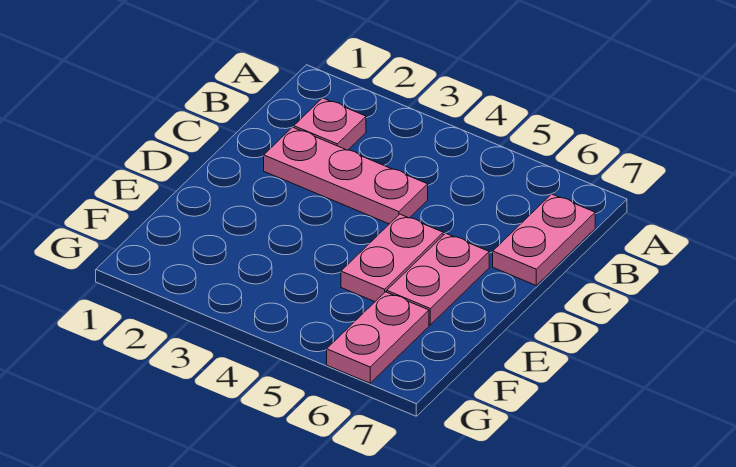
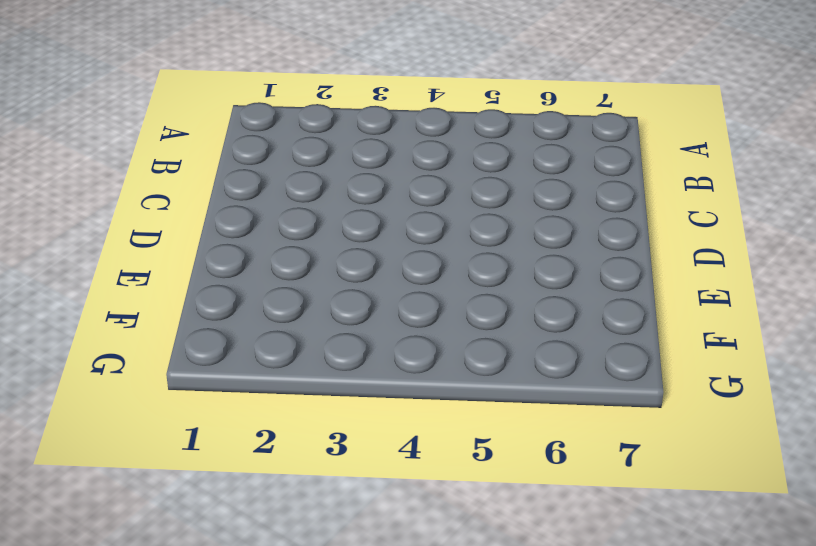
none -> pink plate B2 level 1
none -> pink plate B7:C7 level 1

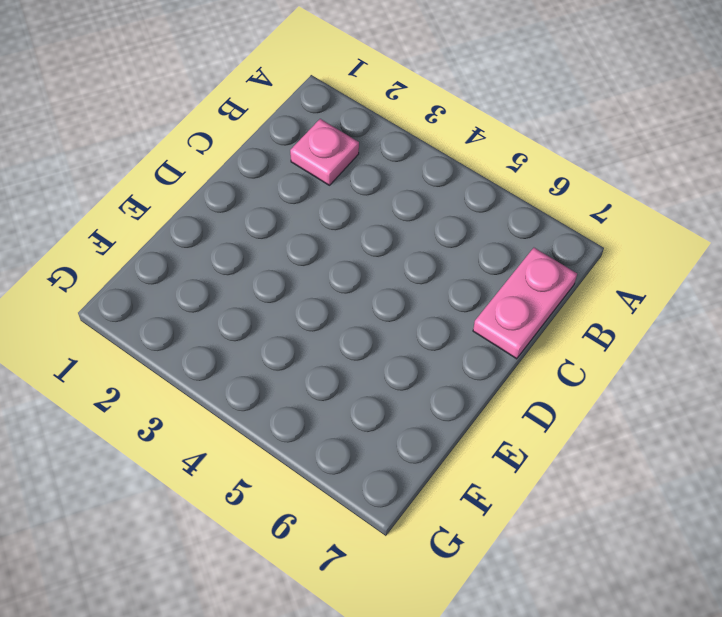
none -> pink plate C2:C4 level 1
none -> pink plate D5:E5 level 1

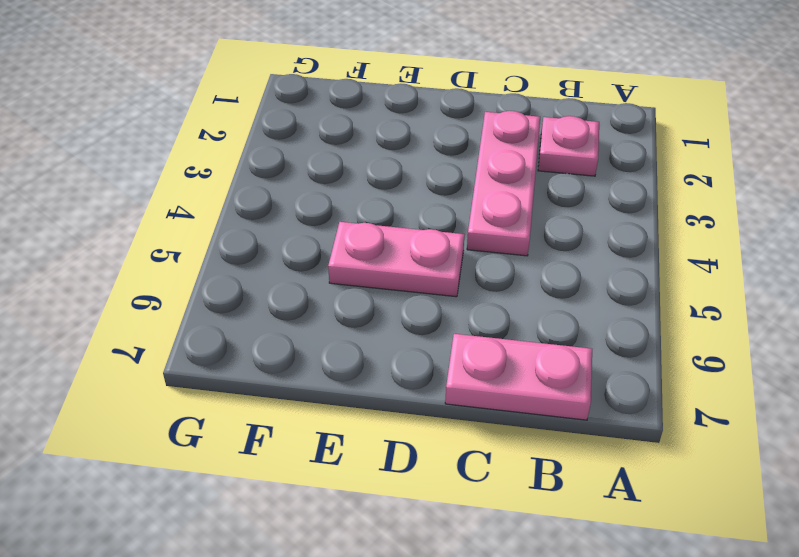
none -> pink plate D6:E6 level 1
none -> pink plate F6:G6 level 1

